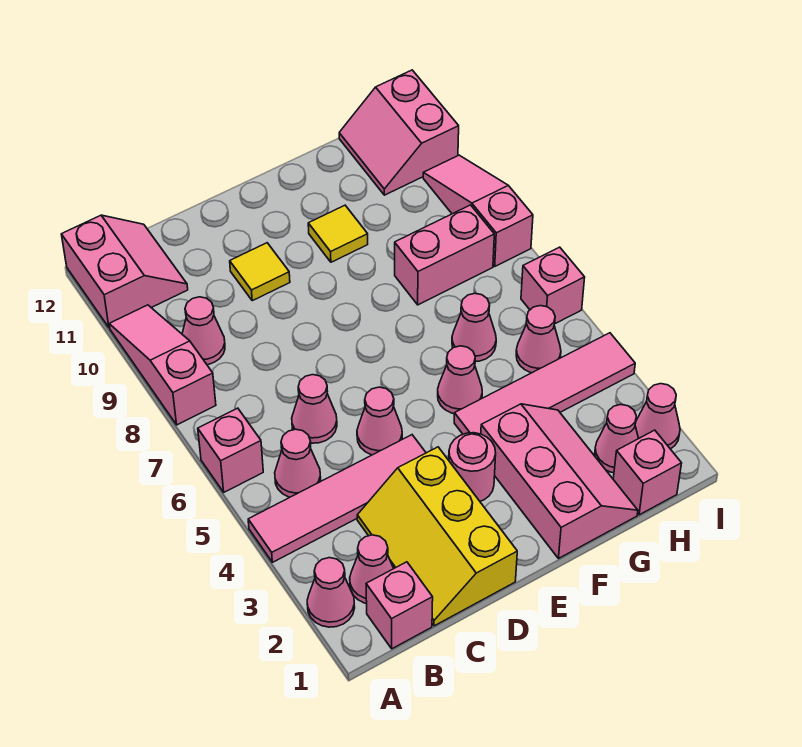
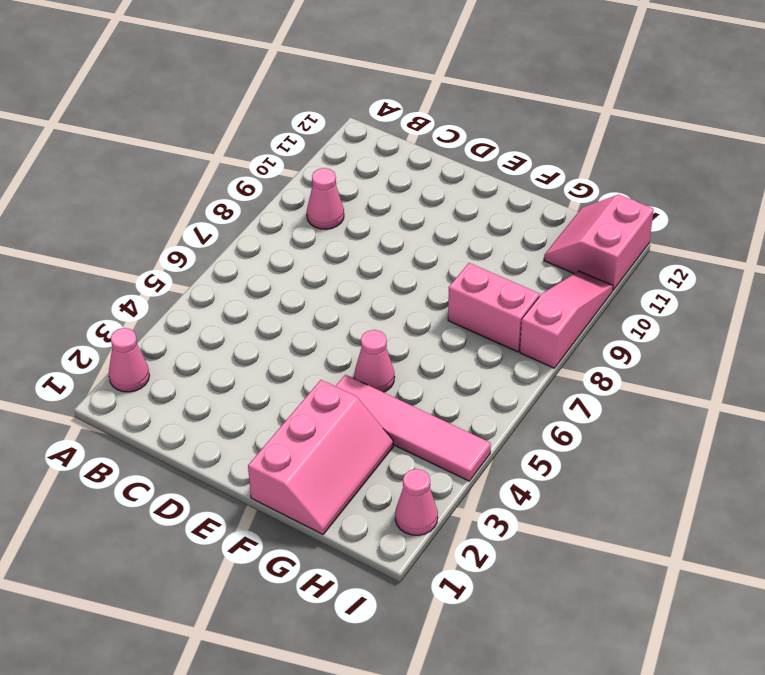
none -> pink tile A4:D4 level 1
none -> pink brick A6 level 1
none -> pink slope A8:A10 level 1 top 8

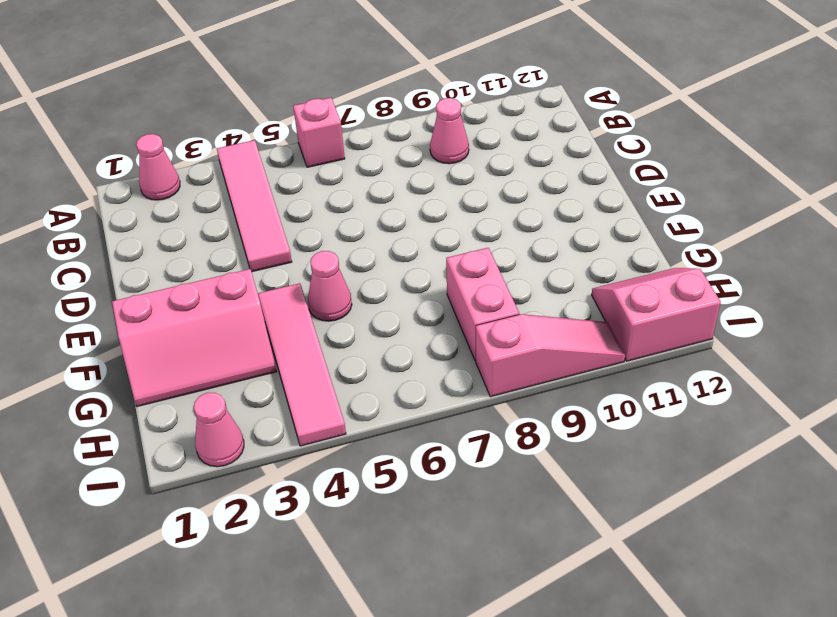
none -> pink slope A8:A10 level 1 top 8
none -> pink slope A11:B12 level 1 top A
none -> pink brick B1 level 1

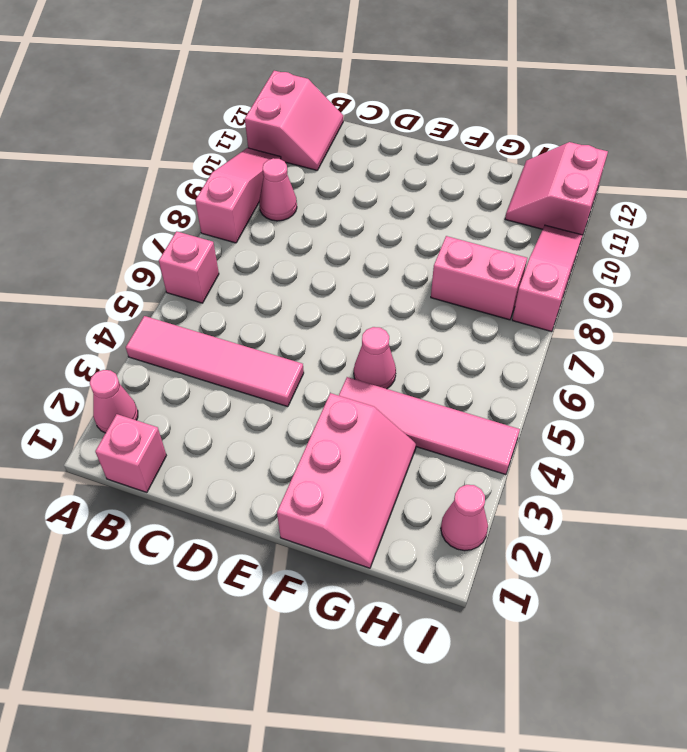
none -> pink cone B2 level 1
none -> pink cone B5 level 1
none -> yellow slope C1:D3 level 1 top D

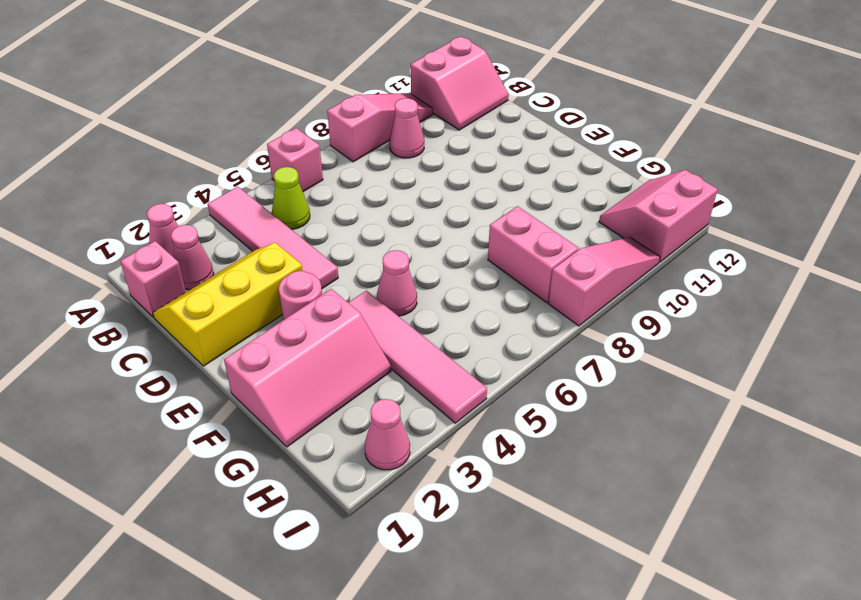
lime cone B5 level 1 -> pink cone B5 level 1
none -> pink cone C6 level 1
none -> pink cone D5 level 1
none -> yellow tile D10 level 1

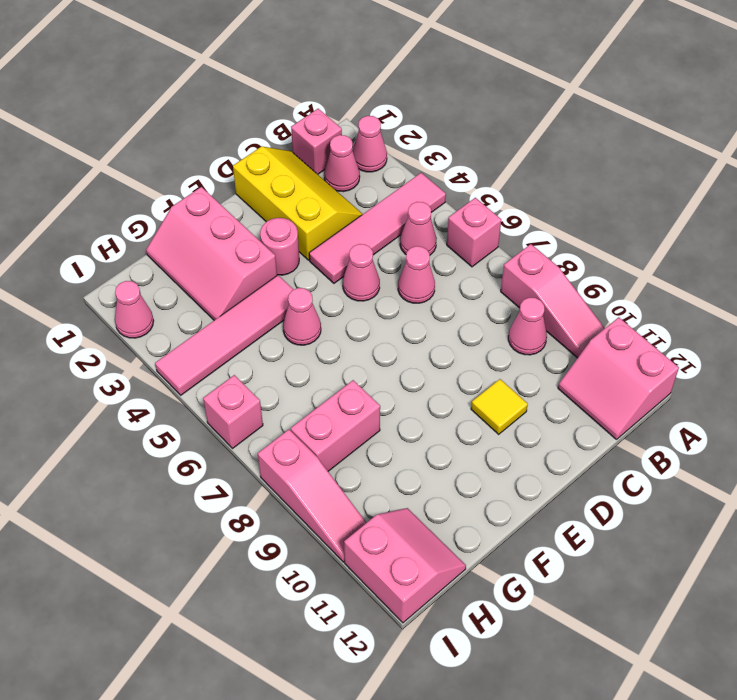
none -> yellow tile F10 level 1
none -> pink cone G6 level 1
none -> pink brick H1 level 1

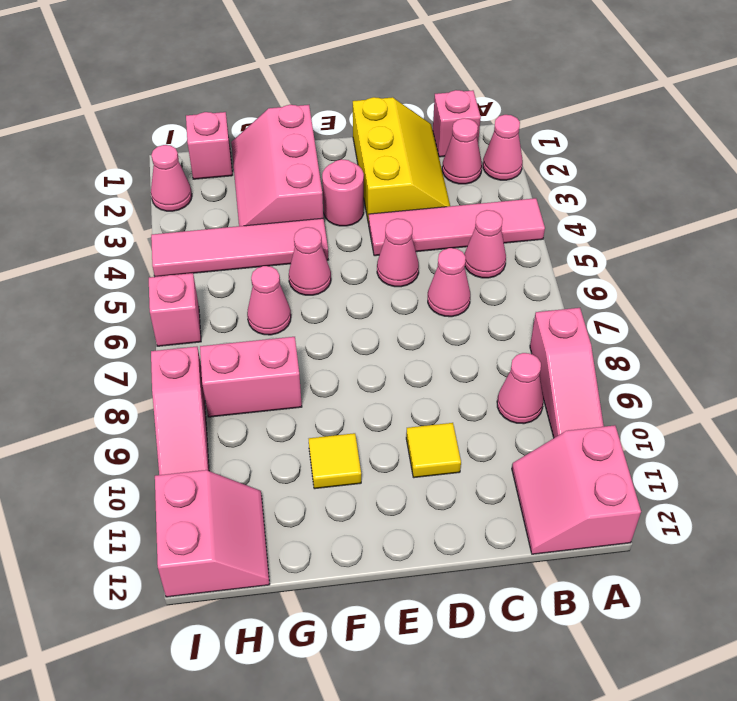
none -> pink brick A6 level 1
none -> pink cone H2 level 1
none -> pink cone H5 level 1

